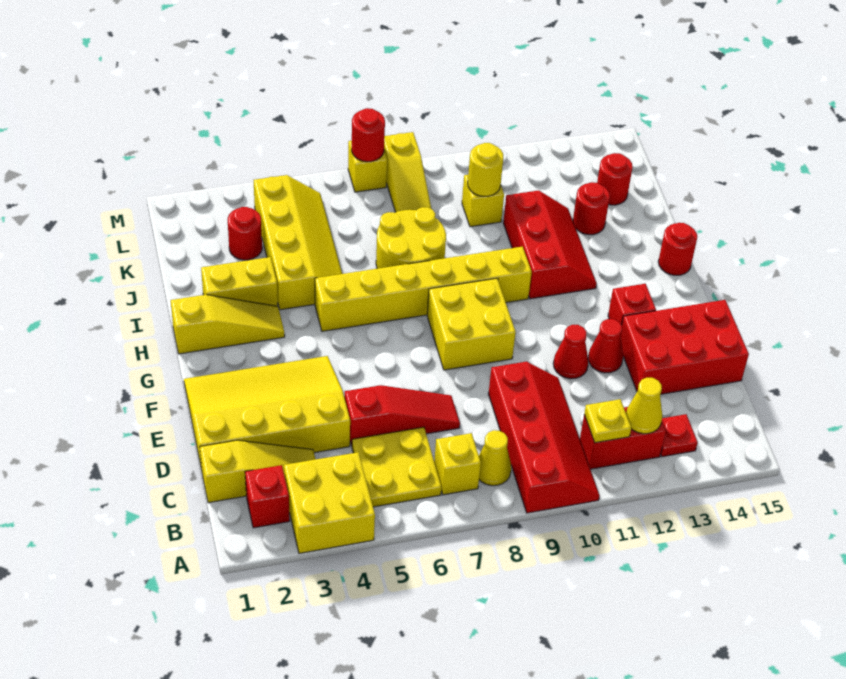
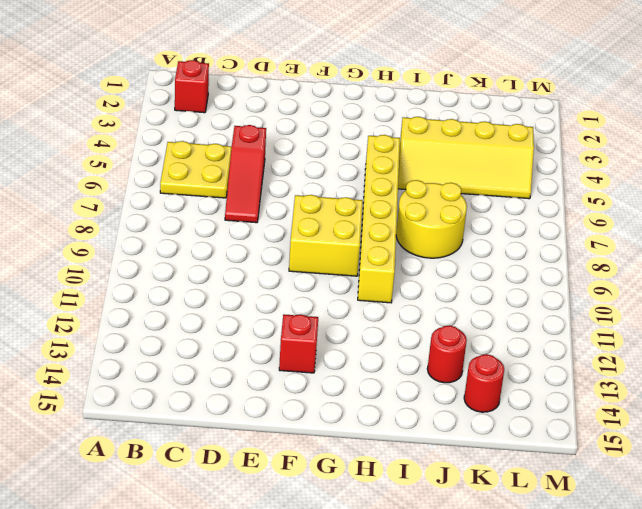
none -> yellow brick A3:B4 level 1
none -> red slope A9:D10 level 1 top 9
none -> yellow brick B7 level 1
none -> yellow cone B8 level 1

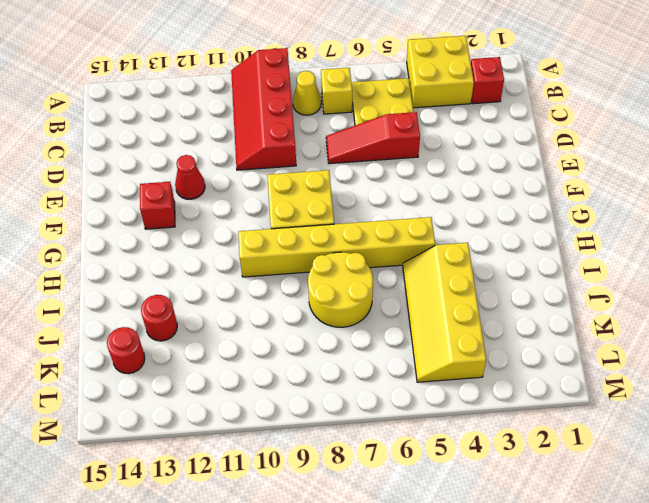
none -> red brick B11:B12 level 1
none -> red plate B13 level 1
none -> yellow slope C1:C3 level 1 top 1
none -> yellow slope D1:F4 level 1 top D

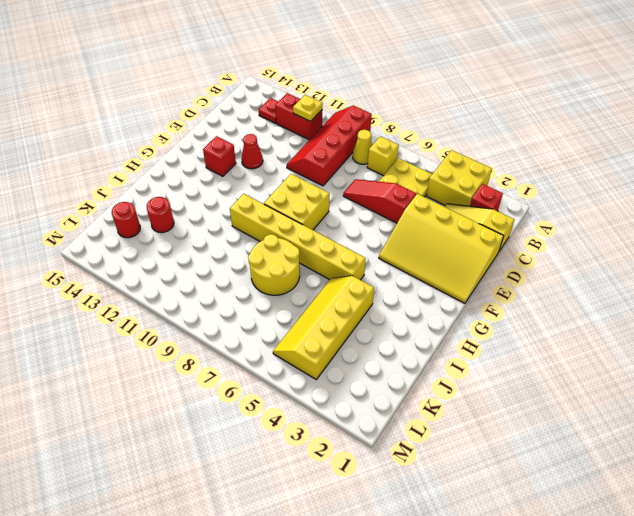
none -> red brick D13:E15 level 1
none -> red cone E11 level 1
none -> yellow slope H1:H3 level 1 top 1
none -> red slope H11:J12 level 1 top 11

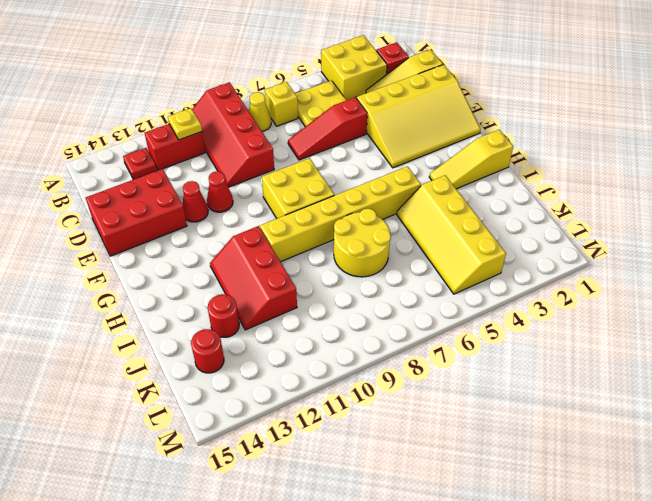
none -> red brick F13 level 1
none -> red round brick H15 level 1
none -> yellow brick I2:I3 level 1
none -> red round brick K3 level 1

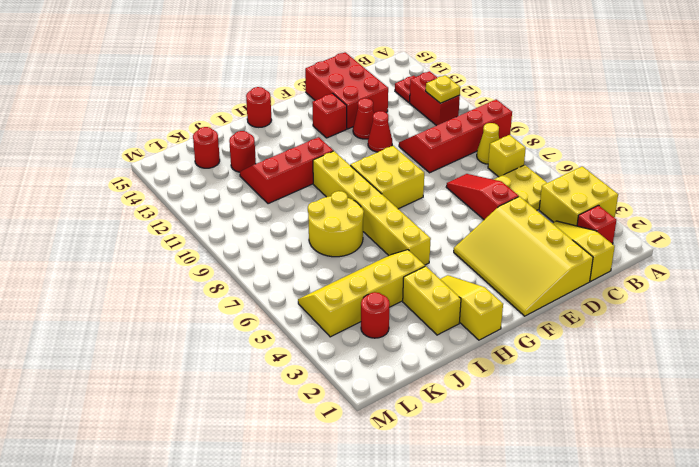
none -> yellow slope K8:M8 level 1 top M
none -> yellow brick K10 level 1
none -> yellow brick M7 level 1
none -> yellow cone B12 level 2

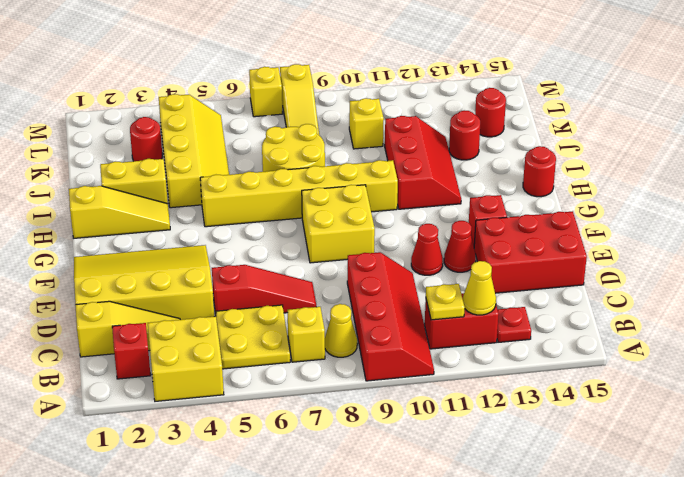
none -> yellow round brick K10 level 2
none -> red round brick M7 level 2

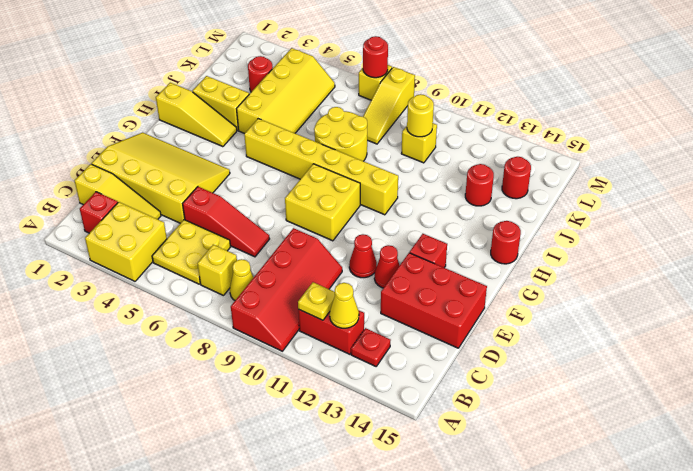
none -> red slope H11:J12 level 1 top 11

